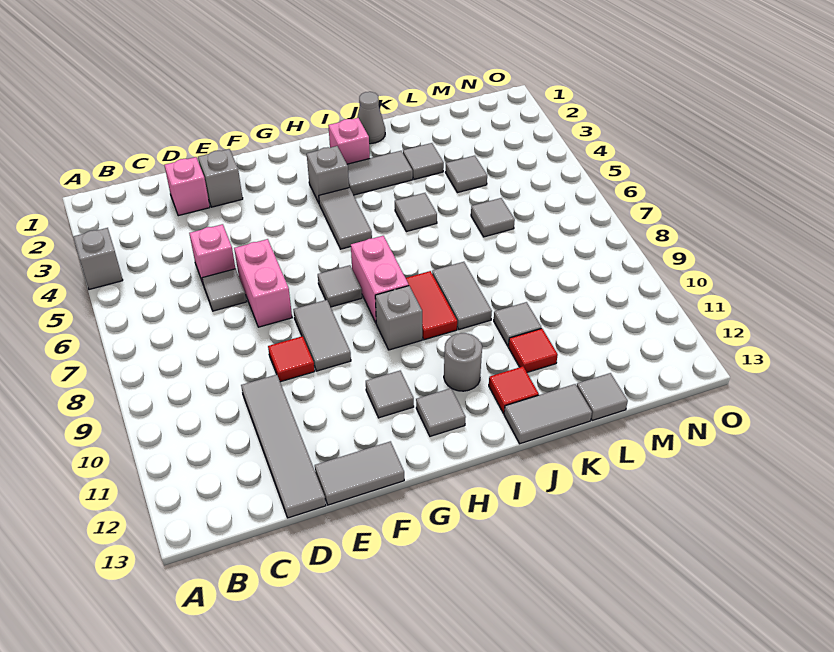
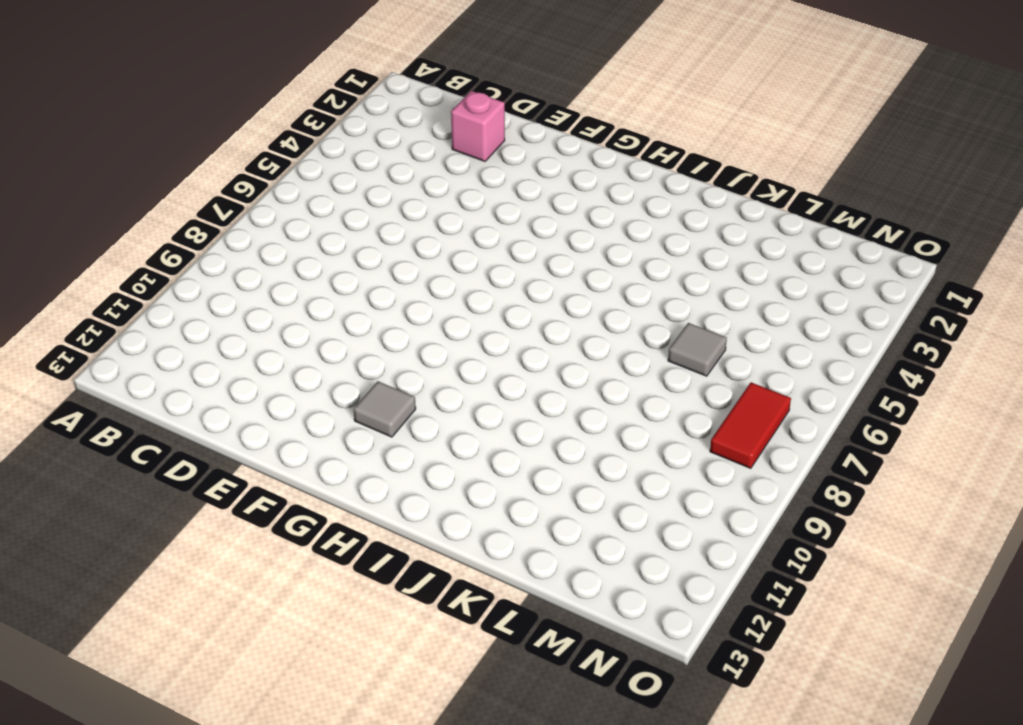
red tile N7:N8 level 1 -> red tile I8:I9 level 1
none -> grey brick A4 level 1
none -> pink brick D5 level 1
none -> grey tile D6 level 1
none -> grey tile D10:D13 level 1

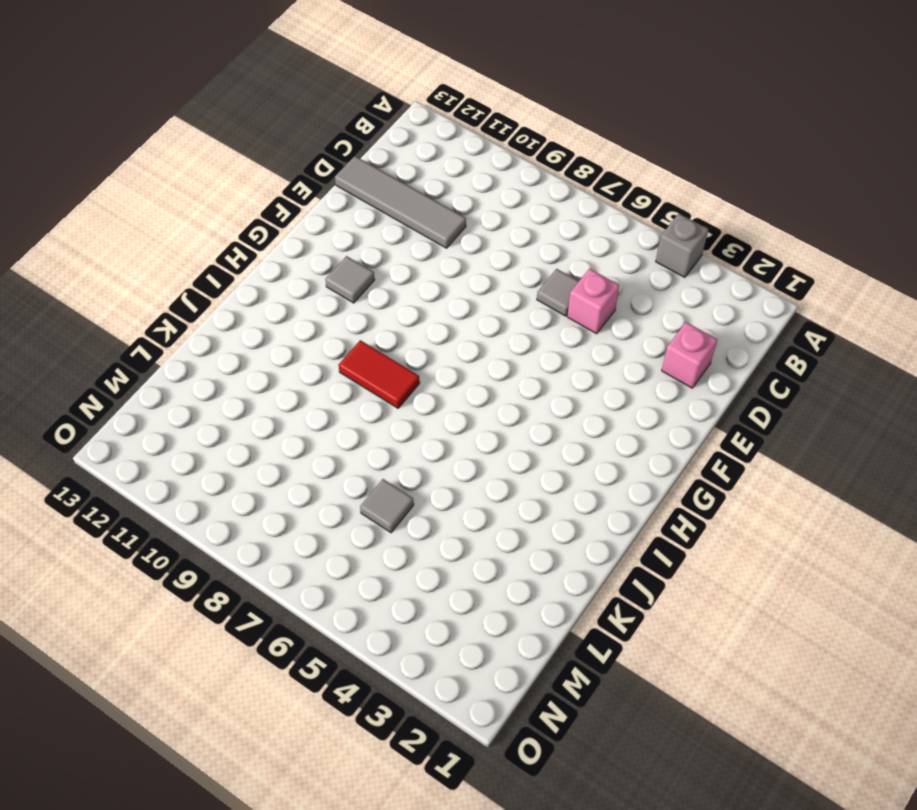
none -> grey brick E2 level 1
none -> pink brick E6:E7 level 1
none -> red tile E9 level 1
none -> grey tile E13:F13 level 1

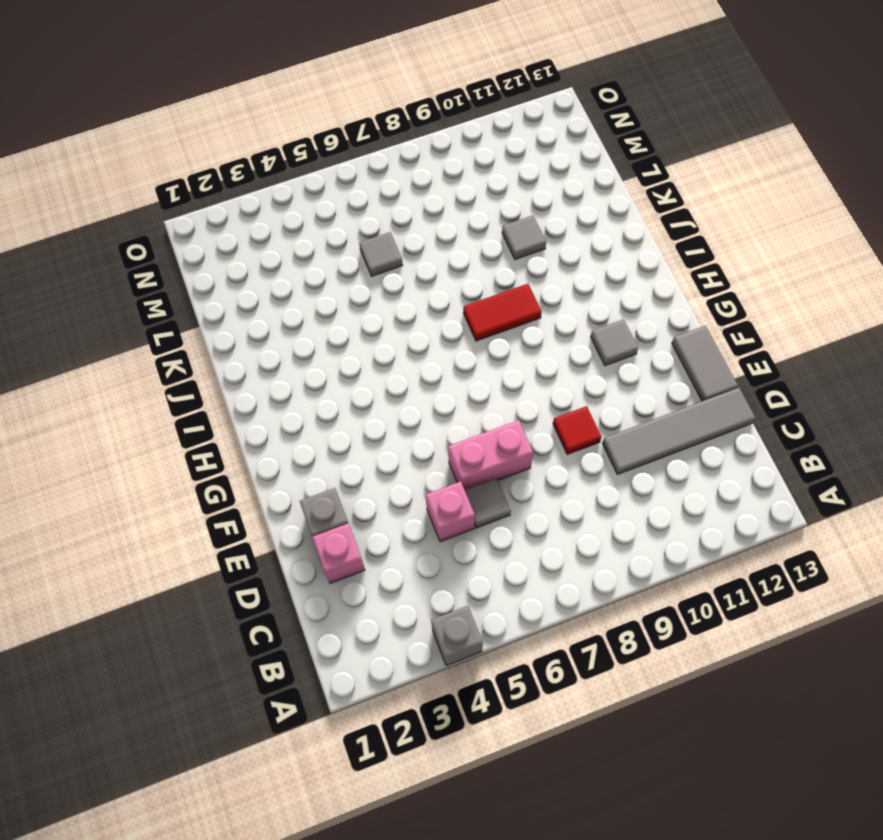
none -> grey tile F8:F9 level 1
none -> grey tile G7 level 1
none -> grey brick H3 level 1
none -> grey tile H4:H5 level 1

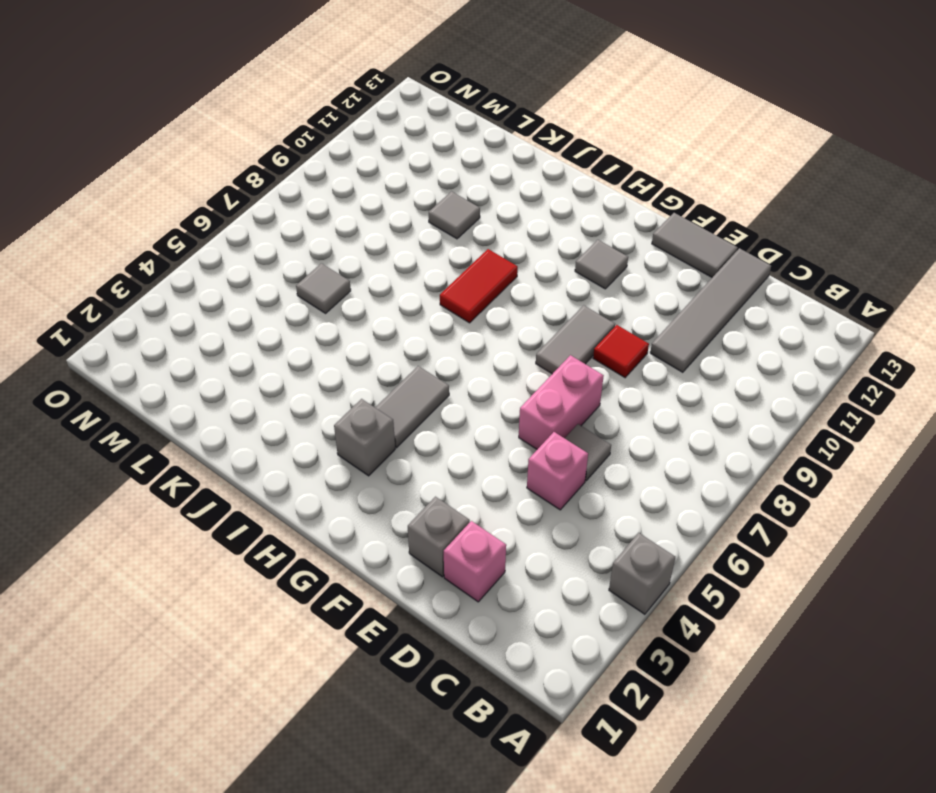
none -> grey tile G7 level 1
none -> pink brick H7:H8 level 1
none -> grey brick H9 level 1
none -> grey tile H12 level 1

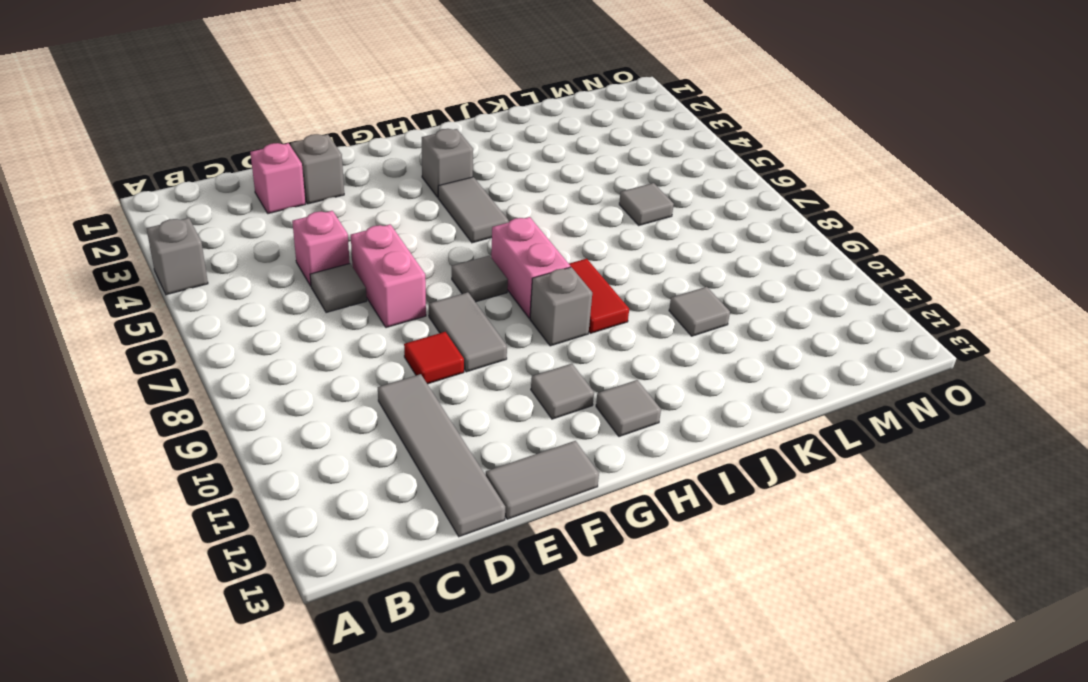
none -> pink brick I2 level 1
none -> grey tile I3:J3 level 1
none -> grey round brick I11 level 1
none -> grey cone J1 level 1

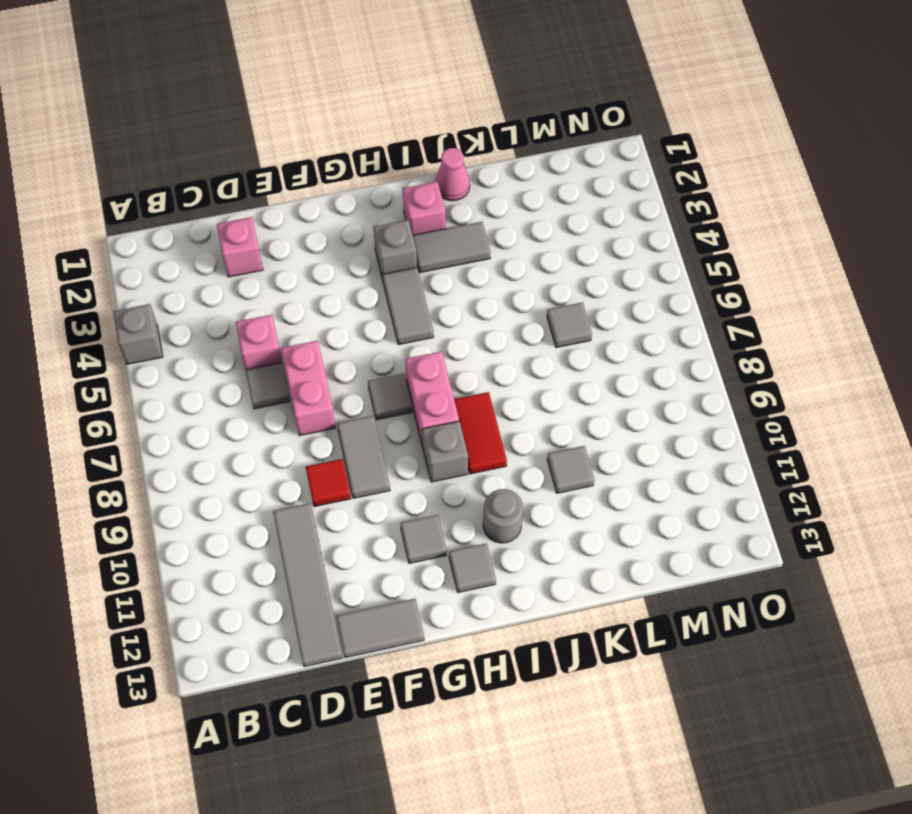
pink cone J1 level 1 -> grey cone J1 level 1
none -> grey brick E2 level 1
none -> grey tile J5 level 1
none -> grey tile J8:J9 level 1
none -> red tile J12 level 1

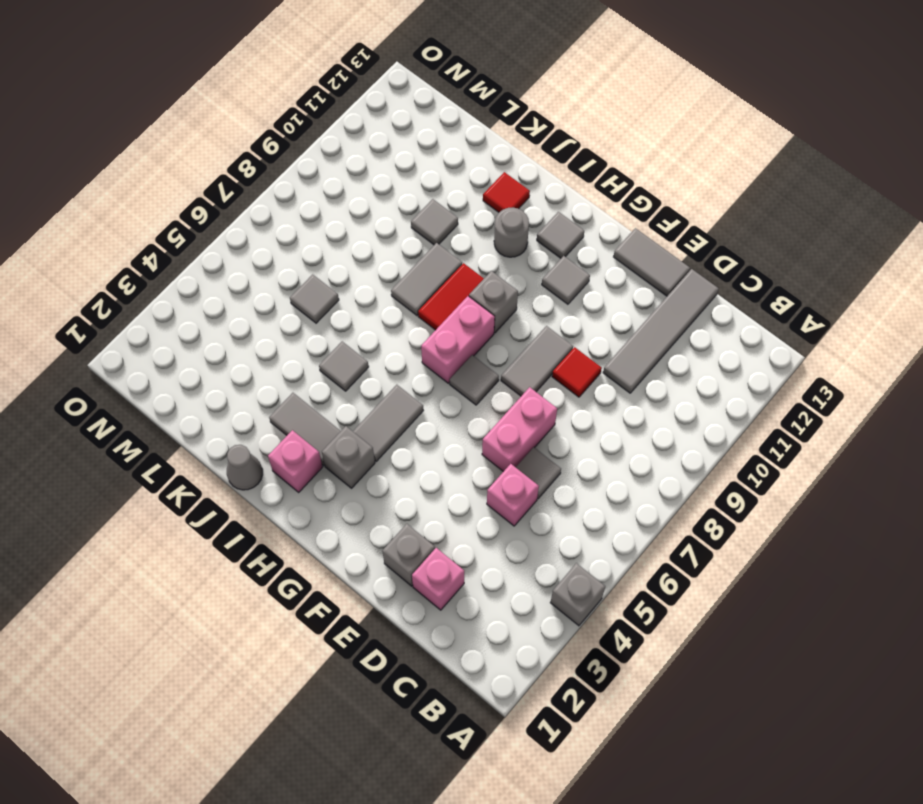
none -> grey tile J13:K13 level 1
none -> grey tile K3 level 1
none -> red tile K11 level 1
none -> grey tile L4 level 1

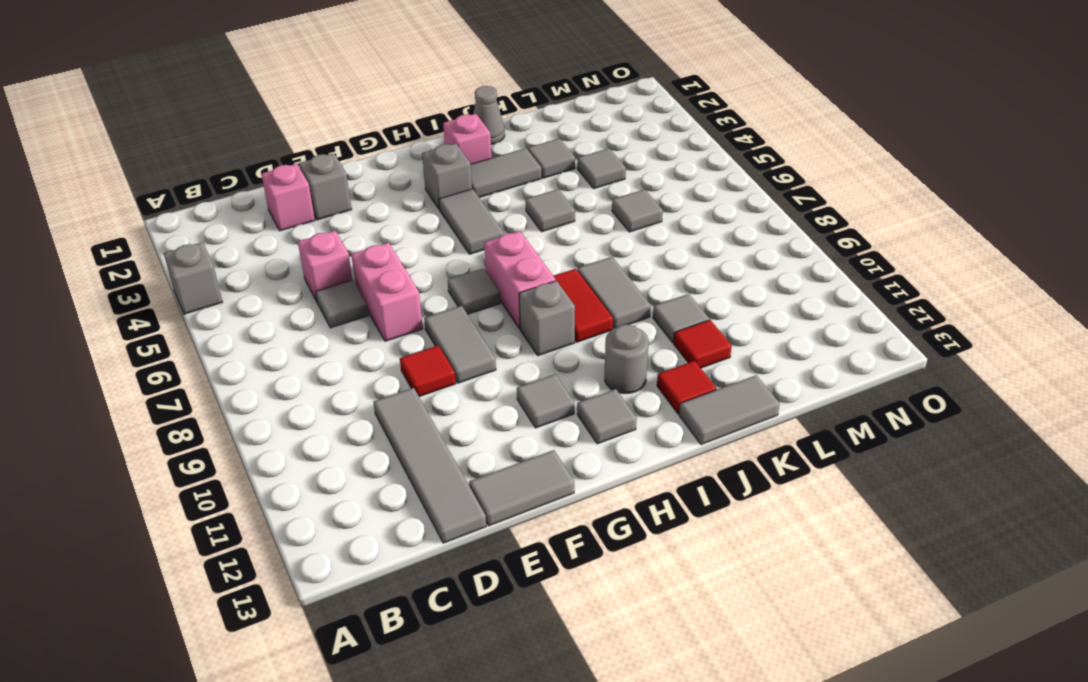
none -> grey tile L13 level 1

